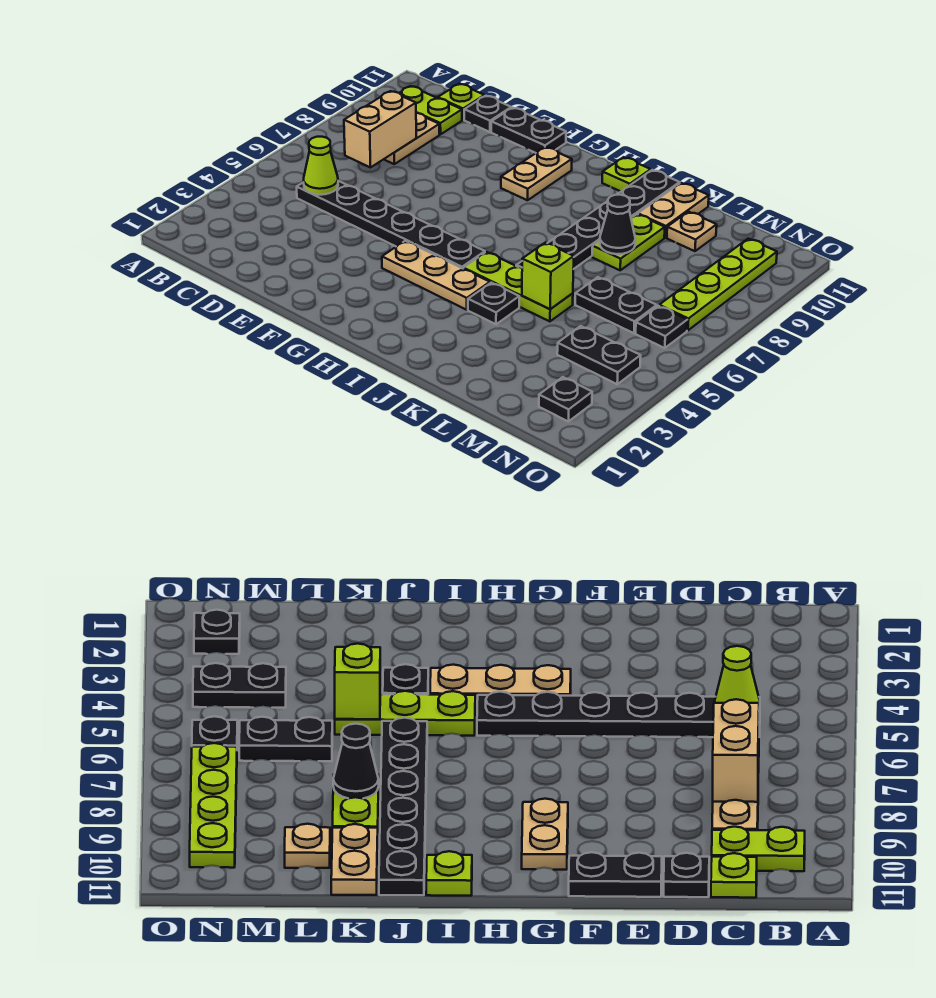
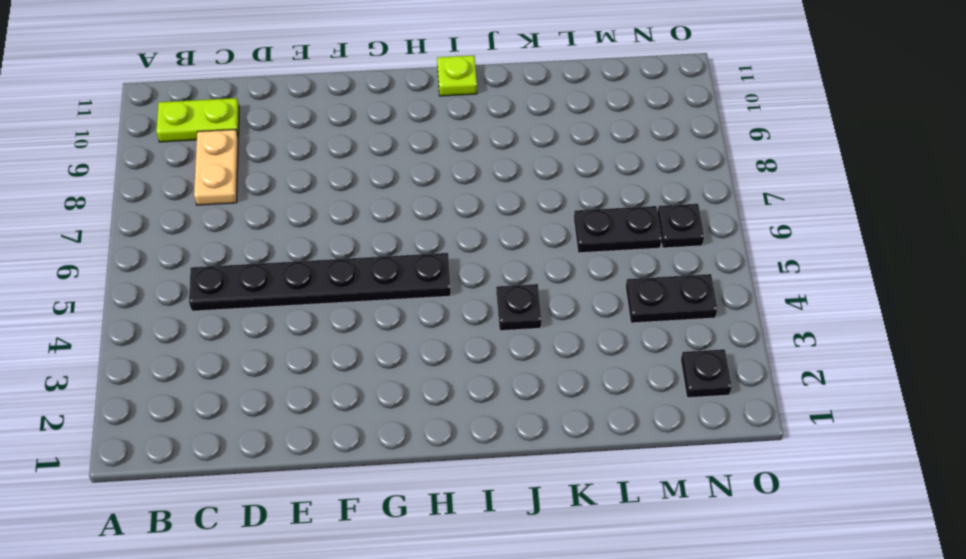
none -> lime plate C11 level 1
none -> black plate D11 level 1
none -> black plate E11:F11 level 1

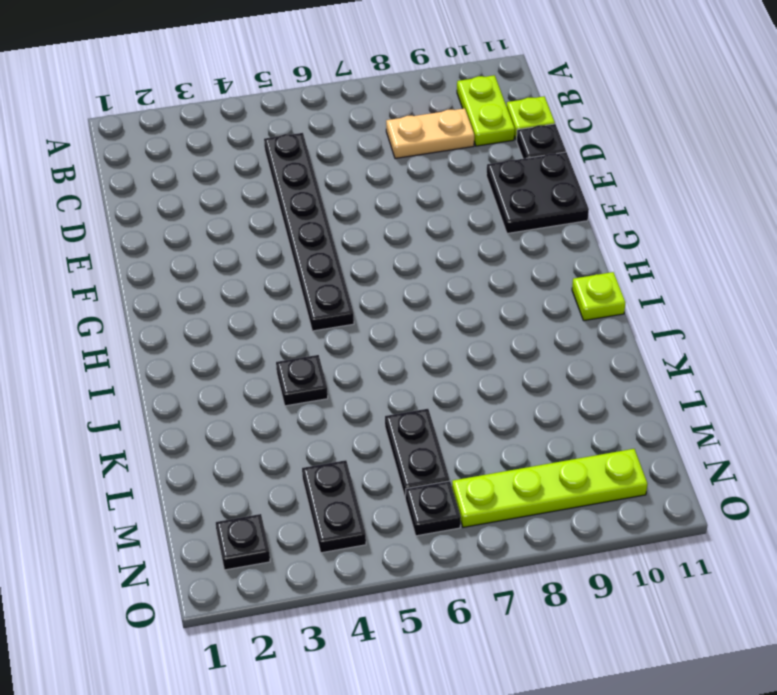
black plate E10:F11 level 1 -> black plate E11:F11 level 1
none -> tan plate G4:I4 level 1
none -> tan plate G9:G10 level 1
none -> lime plate I5:K5 level 1

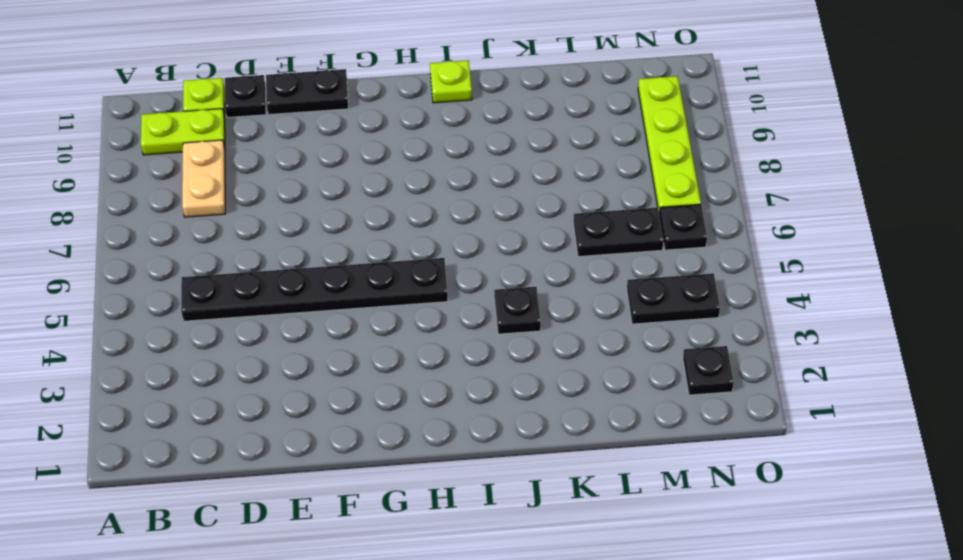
none -> tan plate G4:I4 level 1
none -> tan plate G9:G10 level 1
none -> lime plate I5:K5 level 1

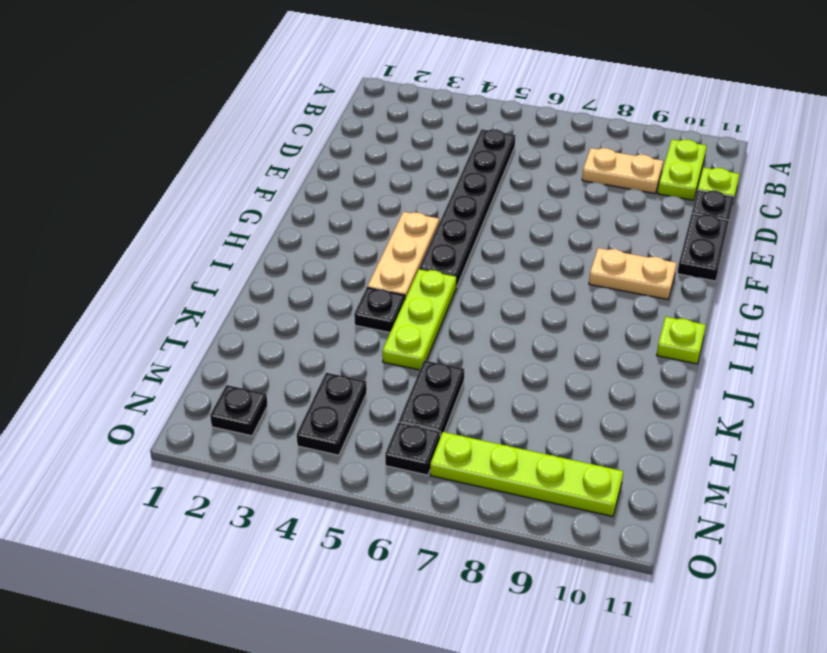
none -> black plate J6:J11 level 1
none -> lime plate K8:K9 level 1
none -> tan plate K10:K11 level 1

